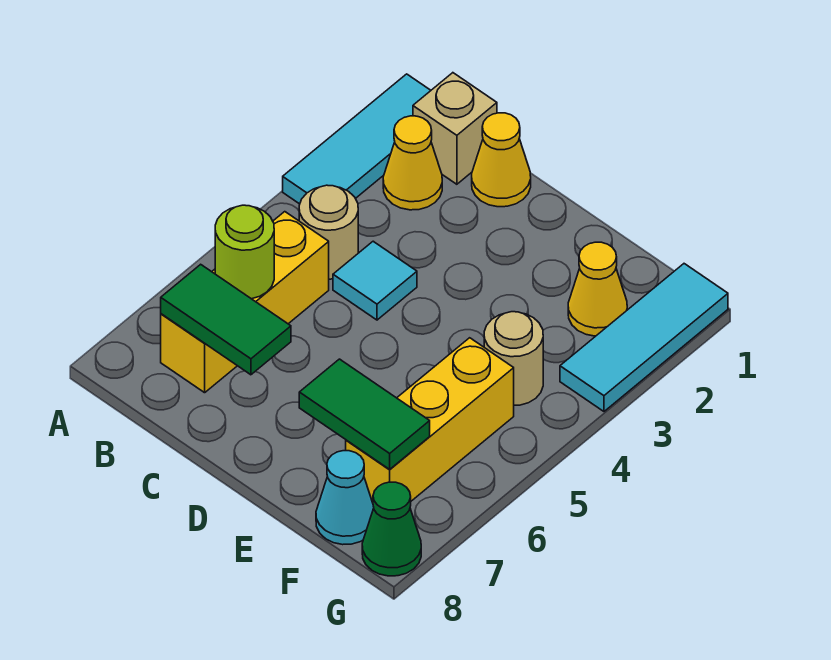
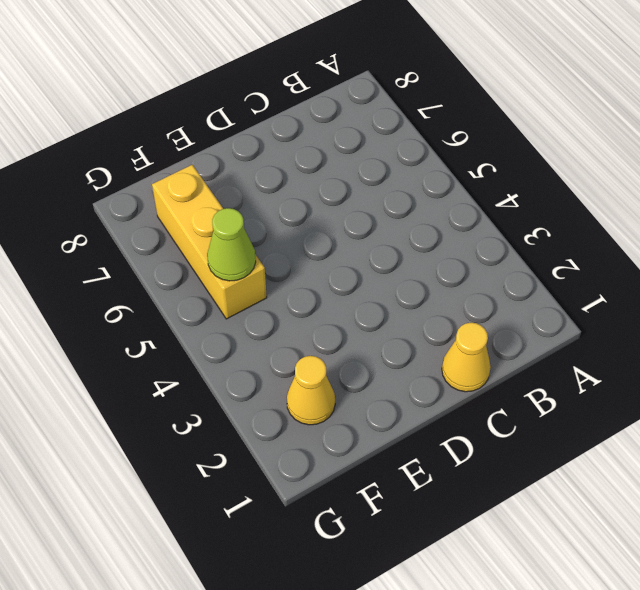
lime cone F5 level 2 -> none
none -> cyan tile A1:A3 level 1
none -> tan brick B1 level 1
none -> yellow cone B2 level 1

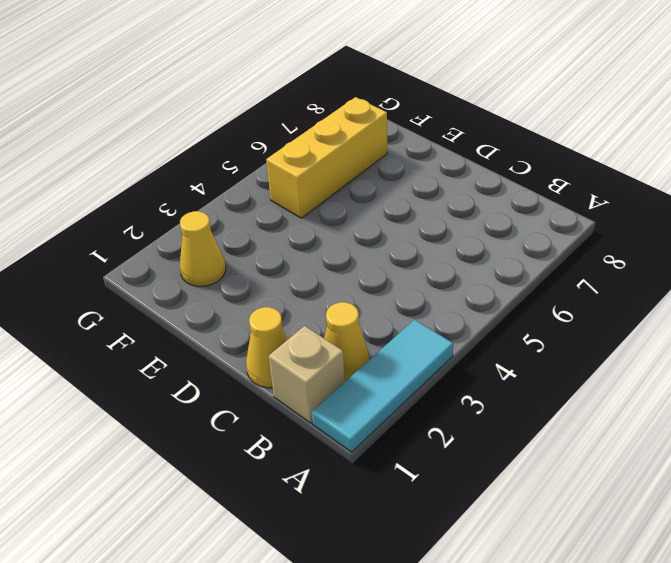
none -> tan round brick B4 level 1
none -> yellow brick B5:B7 level 1
none -> cyan tile C4 level 1

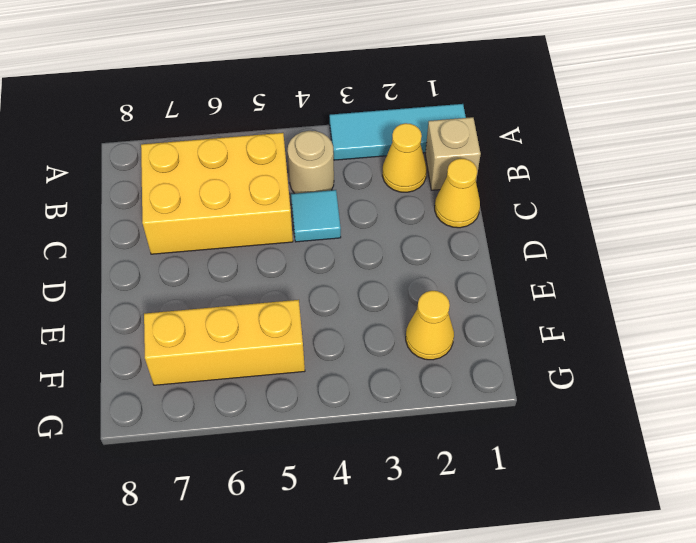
yellow brick B5:C7 level 1 -> yellow brick B5:B7 level 1
none -> tan round brick F4 level 1
none -> cyan cone F8 level 1
none -> cyan tile G1:G3 level 1

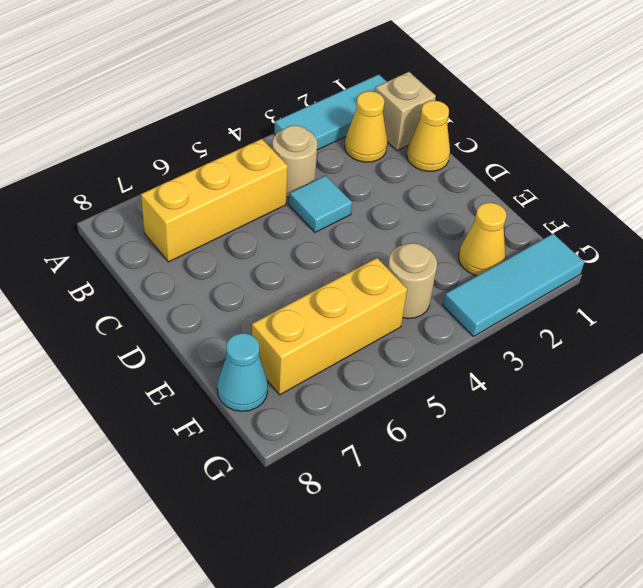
none -> green cone G8 level 1
none -> lime round brick B6 level 2
none -> green tile B7:C7 level 2

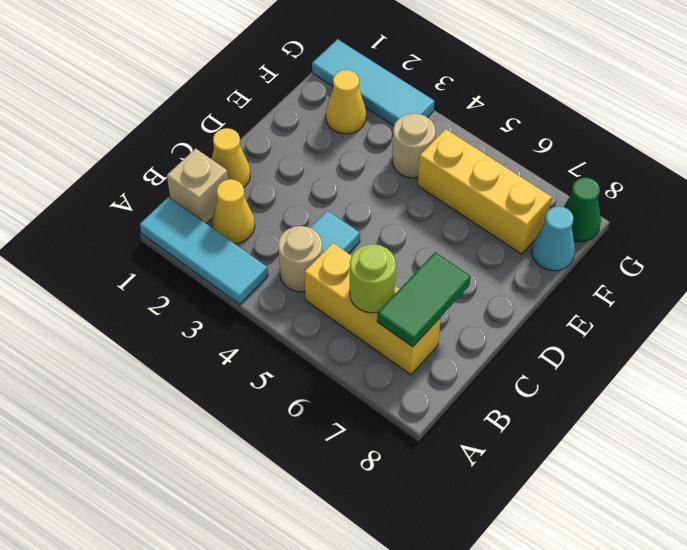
none -> green tile E7:F7 level 2

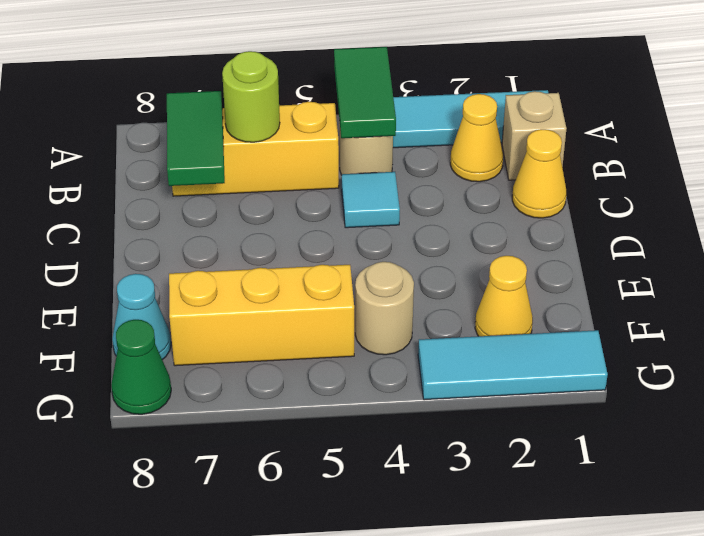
green tile A4:B4 level 2 -> green tile E7:F7 level 2

